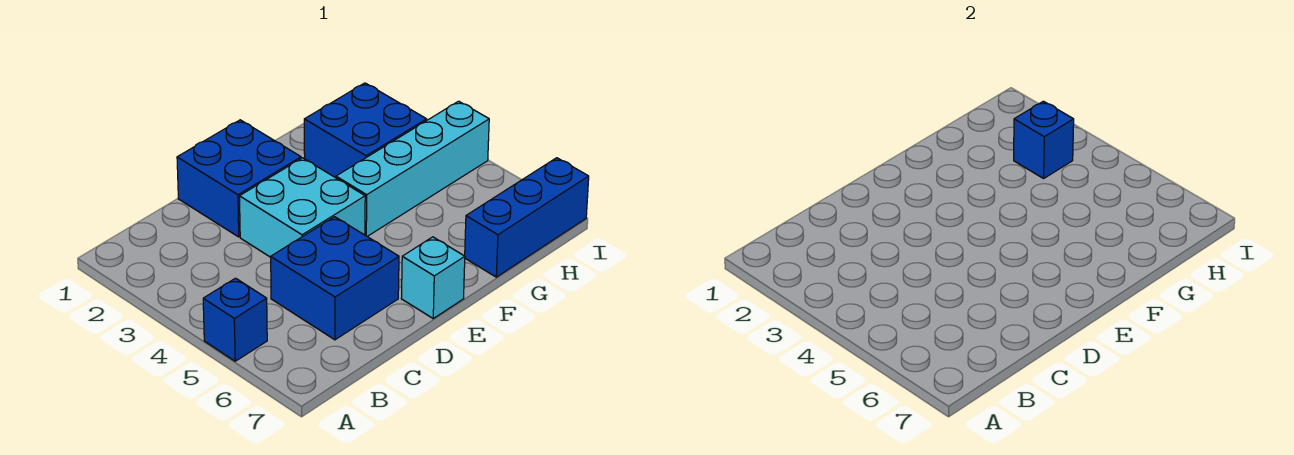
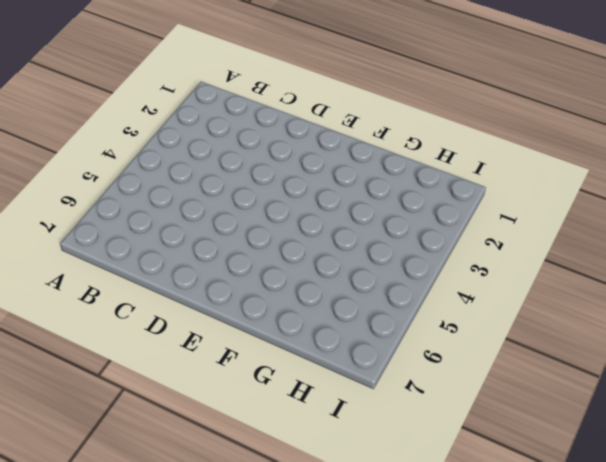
none -> blue brick A5 level 1
none -> blue brick C5:D6 level 1

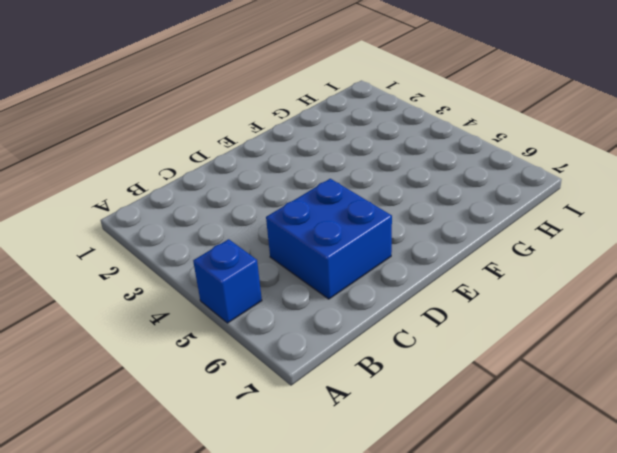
none -> blue brick D1:E2 level 1
none -> cyan brick D3:E4 level 1

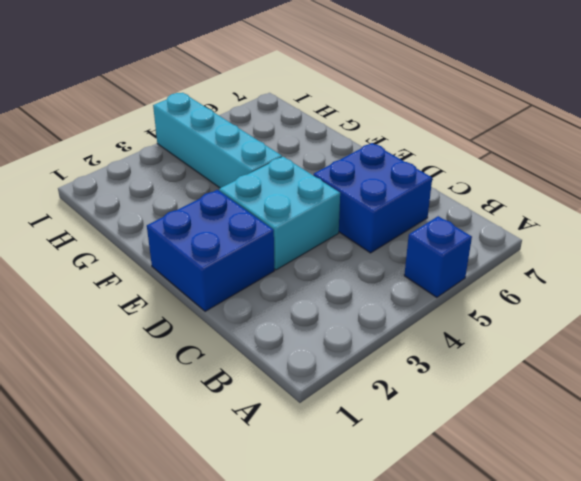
none -> cyan brick E7 level 1
none -> blue brick G2:H3 level 1

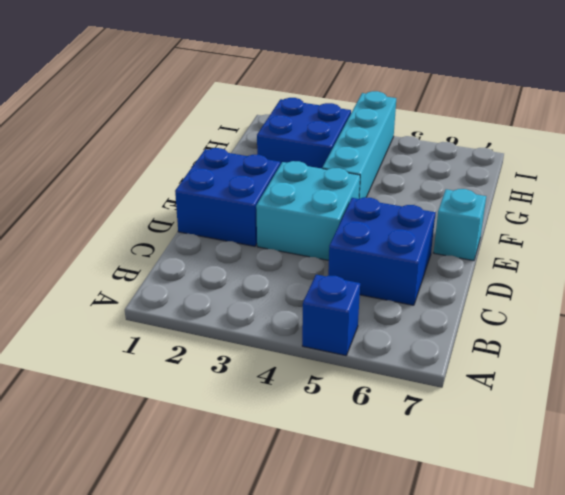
none -> blue brick G7:I7 level 1
none -> blue brick H3 level 2

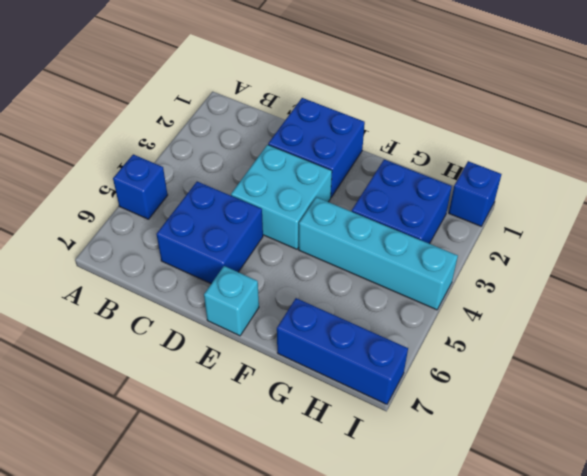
blue brick I1 level 1 -> blue brick H3 level 2

